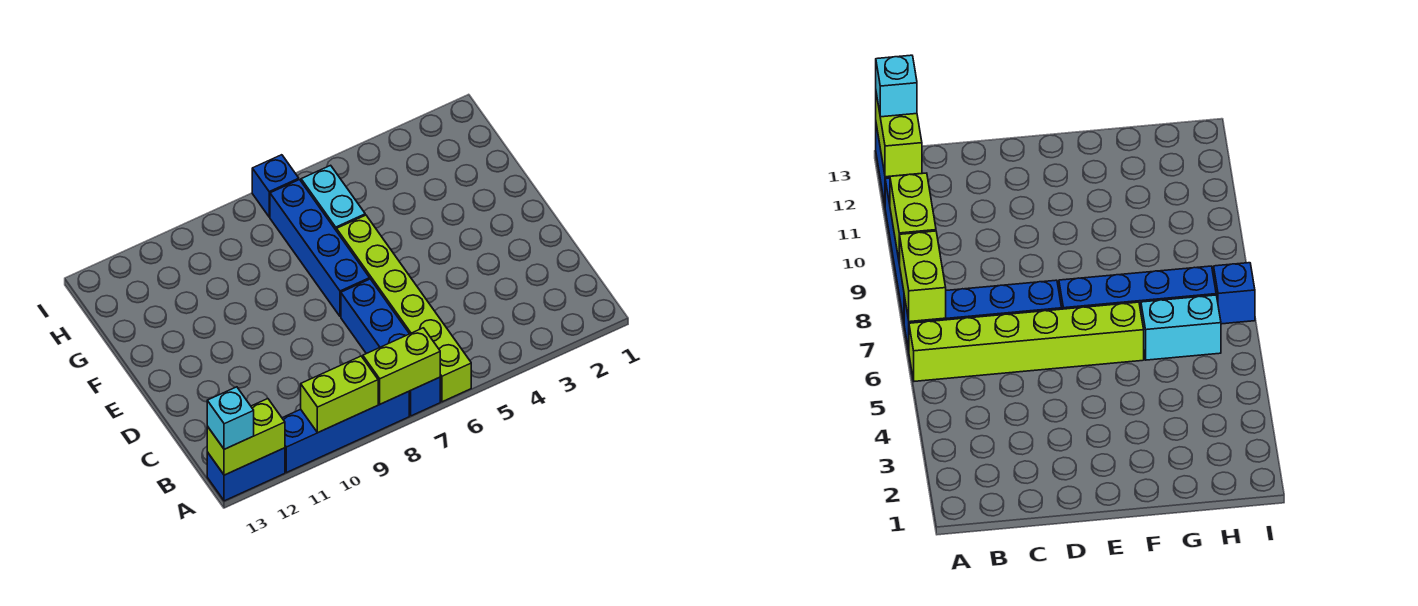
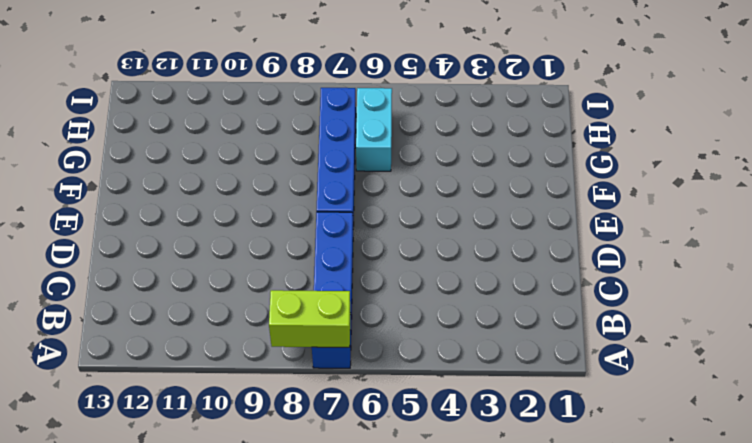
none -> lime brick A6:F6 level 1
none -> blue brick A8:A11 level 1

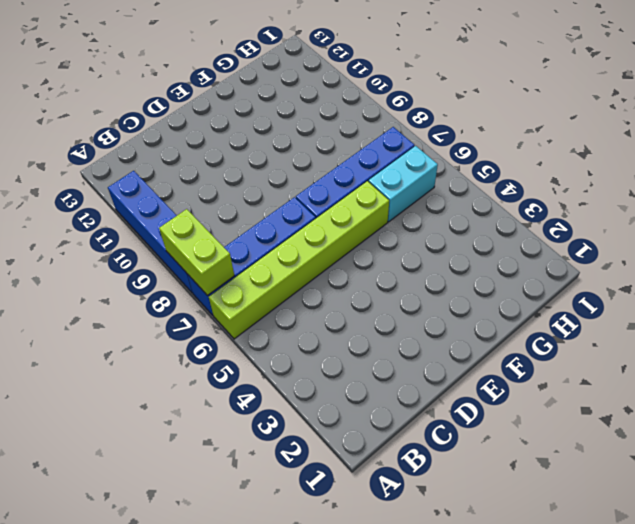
none -> blue brick A12:A13 level 1
none -> blue brick I7 level 1

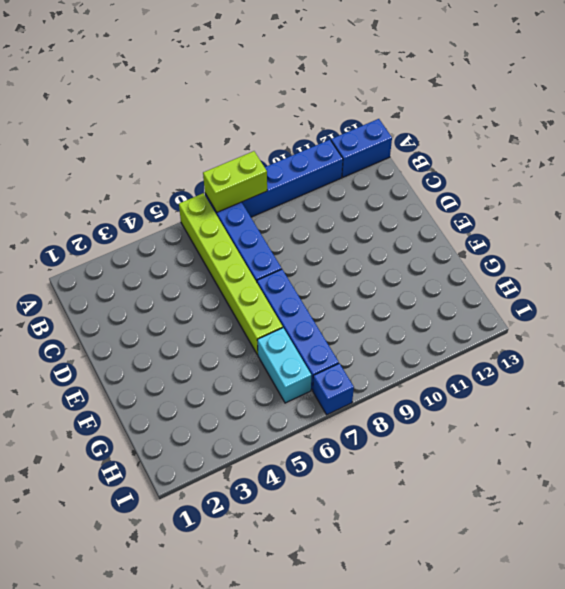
none -> lime brick A9:A10 level 2
none -> lime brick A12:A13 level 2

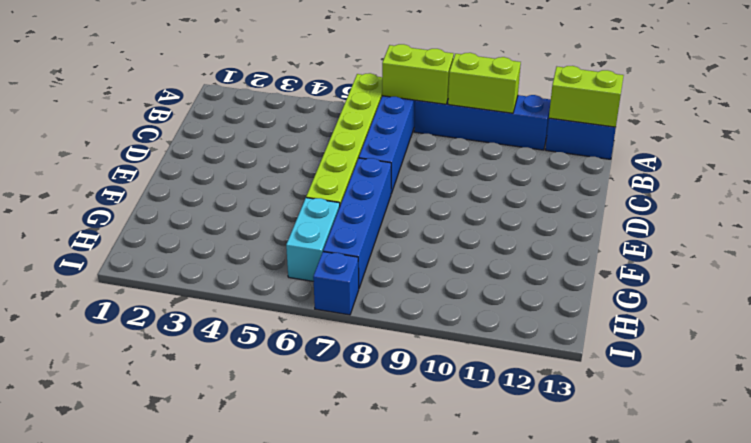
none -> cyan brick A13 level 3

